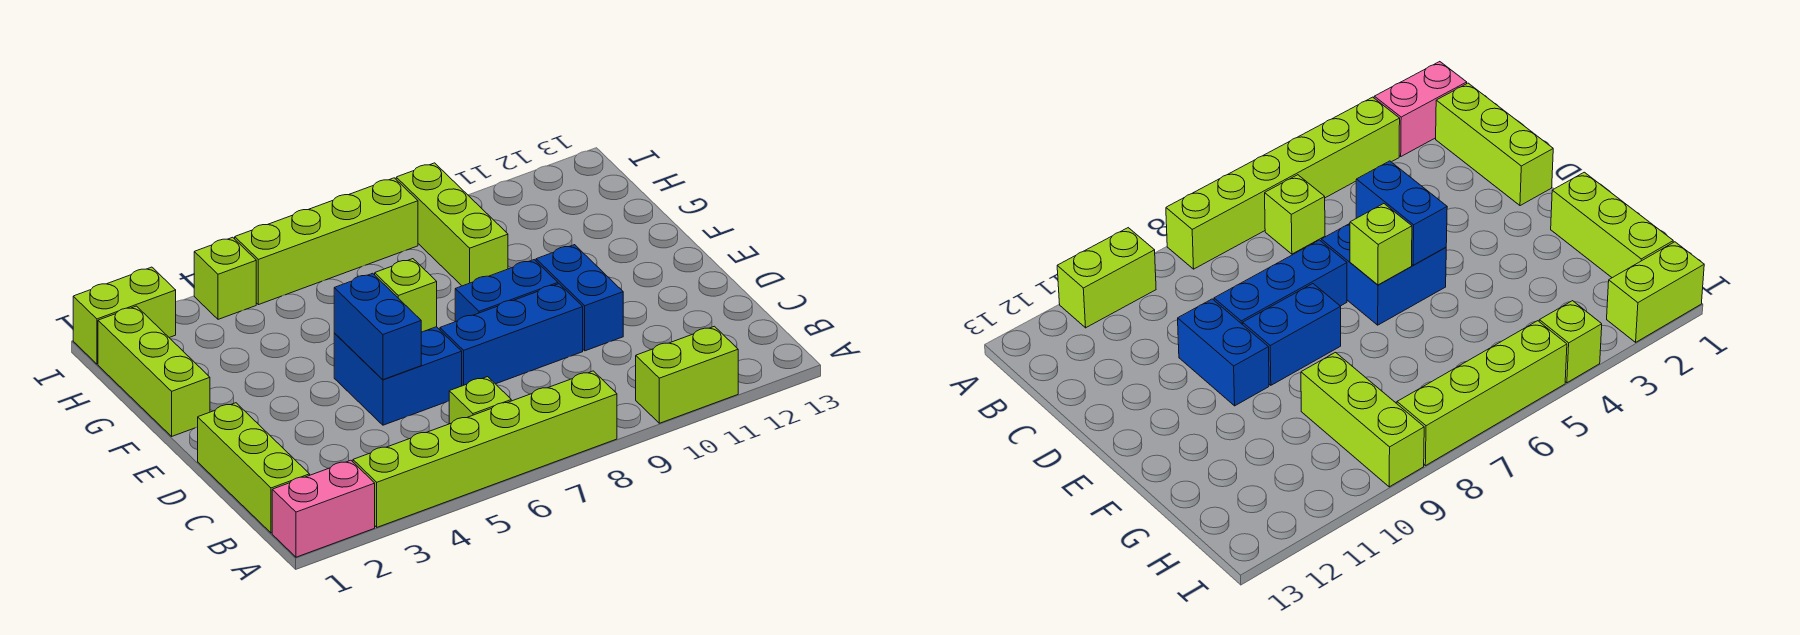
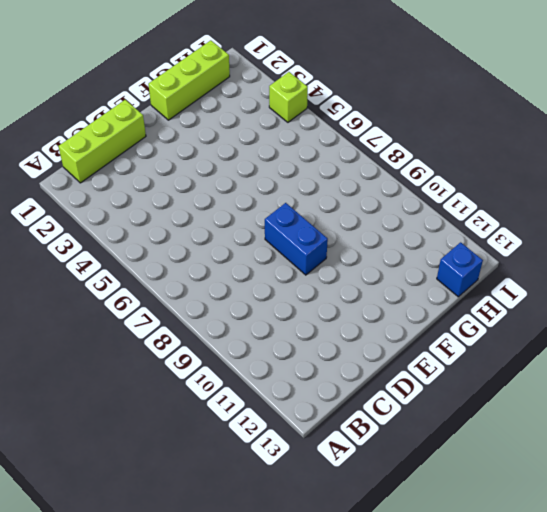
blue brick H13 level 1 -> none
none -> pink brick A1:A2 level 1
none -> lime brick A3:A8 level 1
none -> lime brick A10:A11 level 1

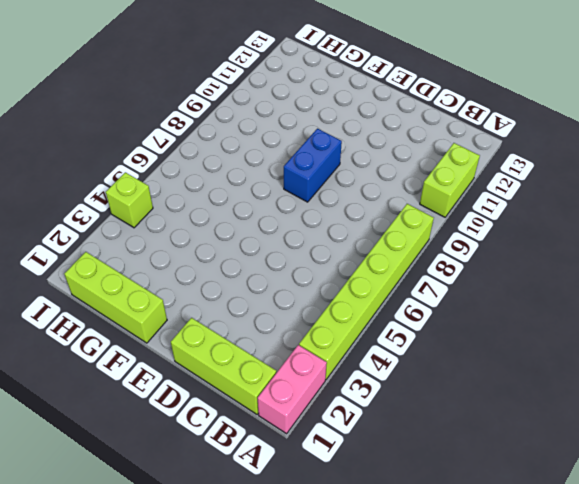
none -> lime brick B6 level 1
none -> blue brick D5:E6 level 1
none -> blue brick D7:D9 level 1

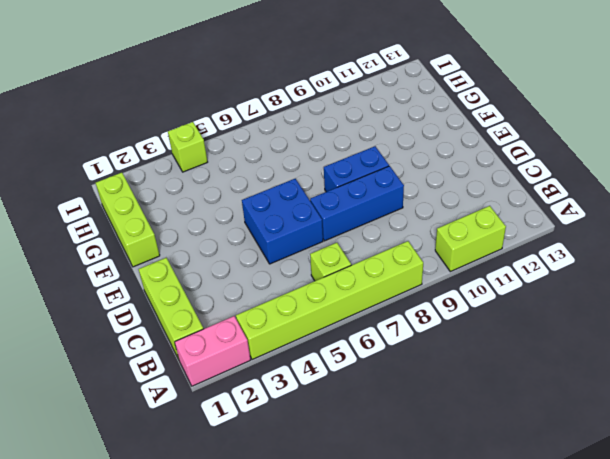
none -> blue brick D10:E10 level 1
none -> lime brick G9:I9 level 1
none -> lime brick I1:I2 level 1

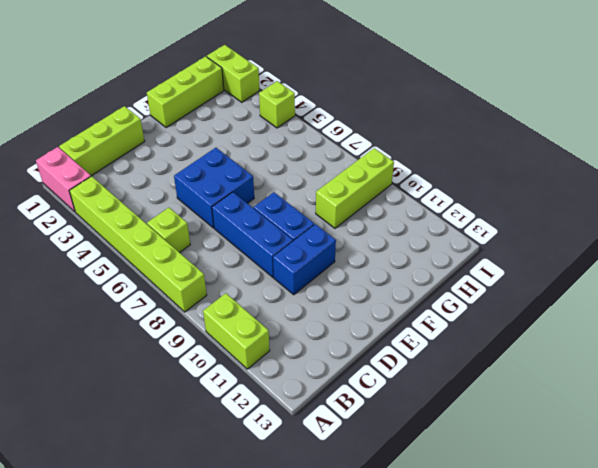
none -> lime brick I5:I8 level 1
none -> blue brick D5:E5 level 2
none -> lime brick E6 level 2

